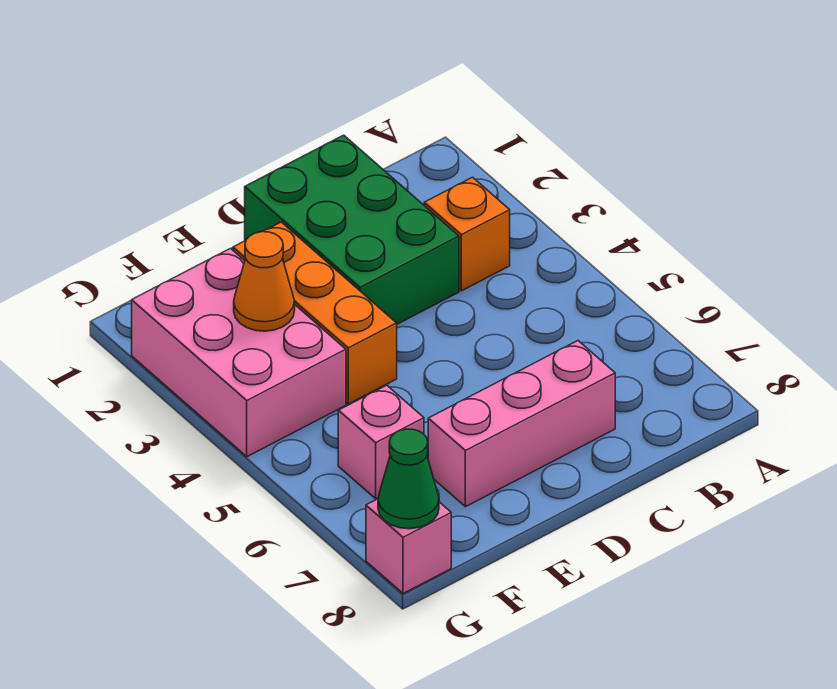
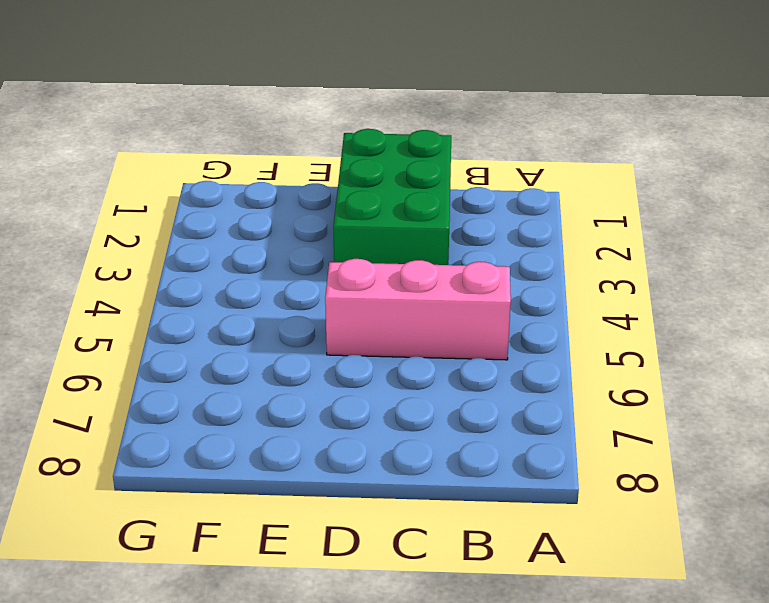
pink brick B5:D5 level 1 -> pink brick C7:E7 level 1
none -> orange brick B3 level 1
none -> orange brick E2:E4 level 1

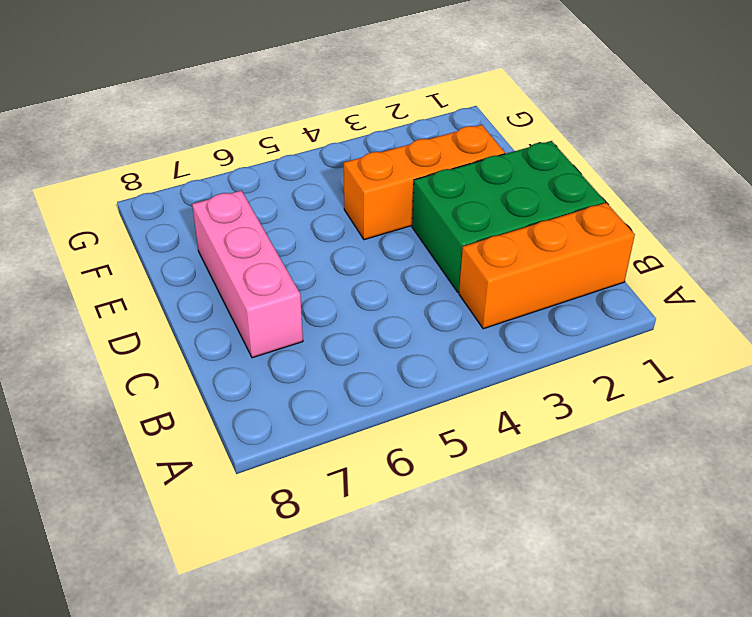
orange brick B1:B3 level 1 -> orange brick B3 level 1
none -> pink brick F2:G4 level 1
none -> pink brick F6 level 1

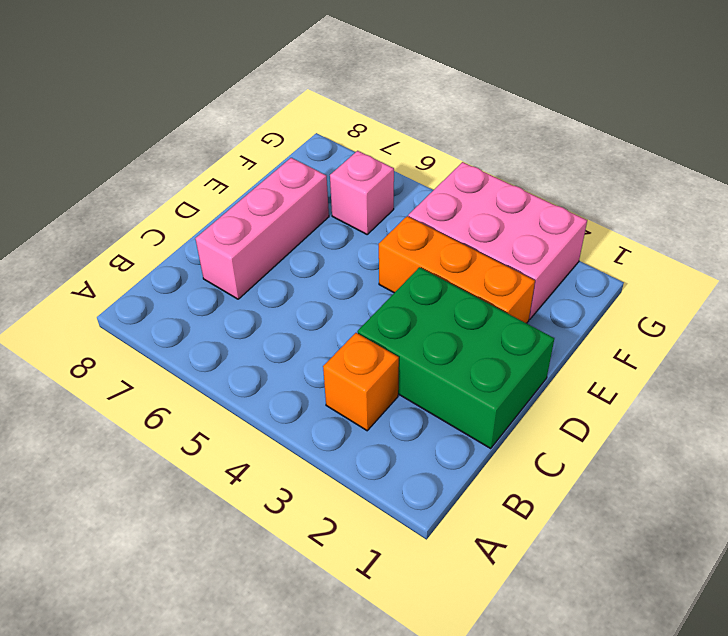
none -> pink brick G8 level 1
none -> orange cone F3 level 2

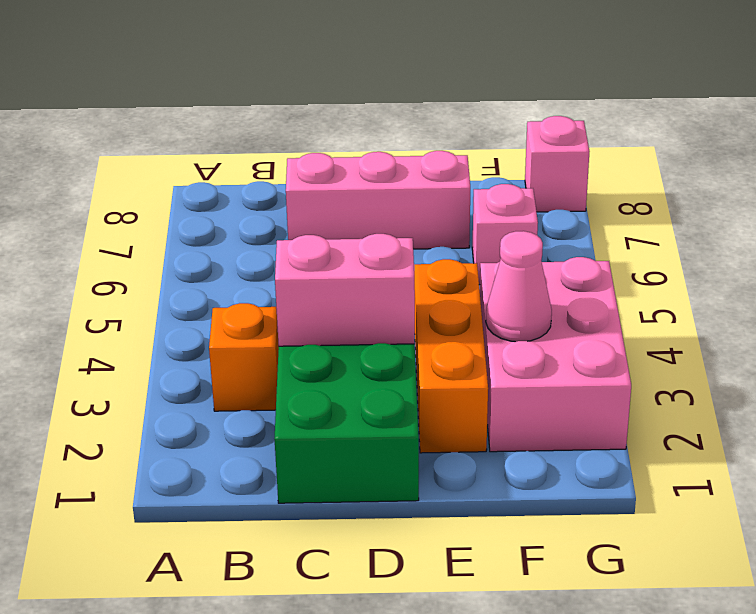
pink brick C3:D3 level 2 -> none
pink cone F3 level 2 -> orange cone F3 level 2
none -> green cone G8 level 2

